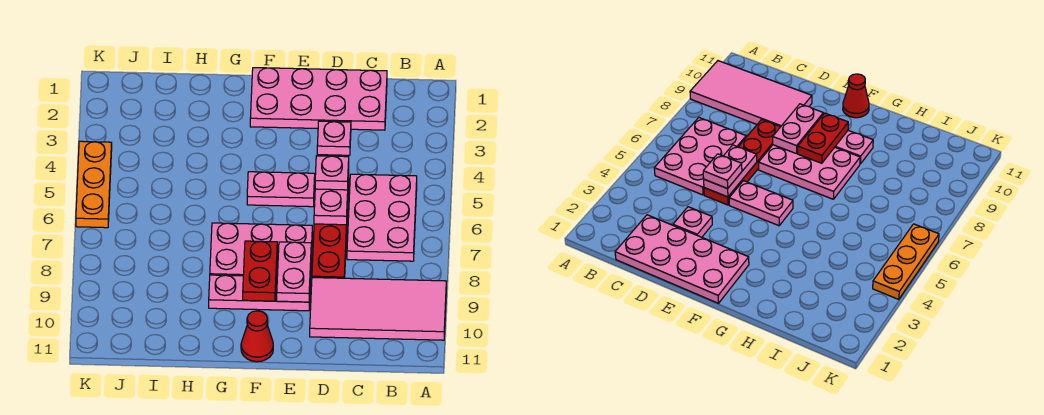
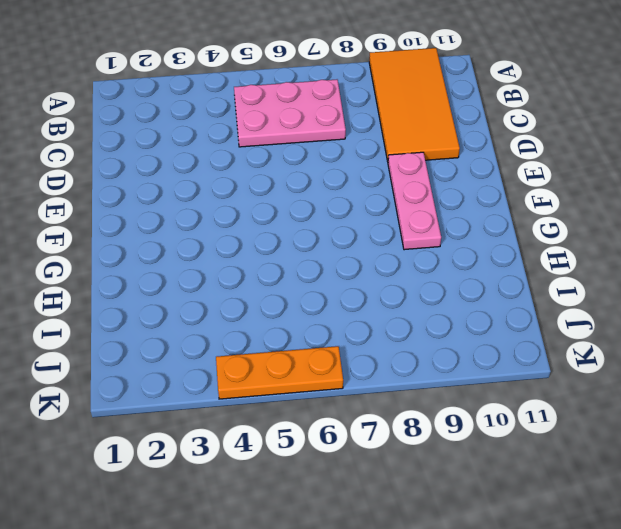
orange tile A9:D10 level 1 -> pink tile A9:D10 level 1
none -> pink plate C1:F2 level 1
none -> pink plate D3 level 1
none -> red plate D5:D8 level 1

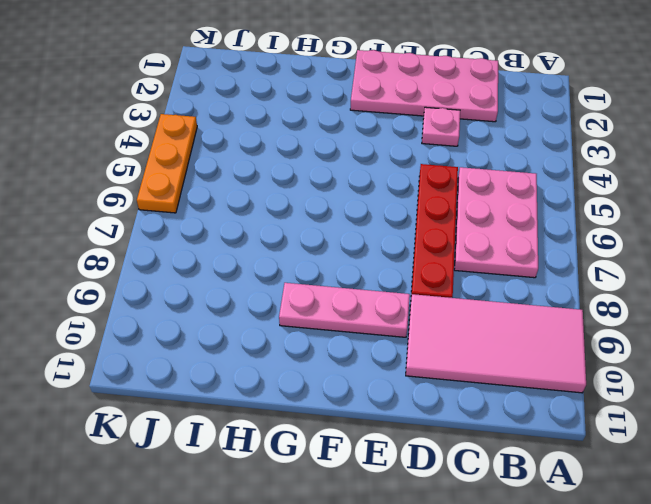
none -> pink plate E5:F5 level 1
none -> pink plate E7:G8 level 1
none -> red cone F11 level 1

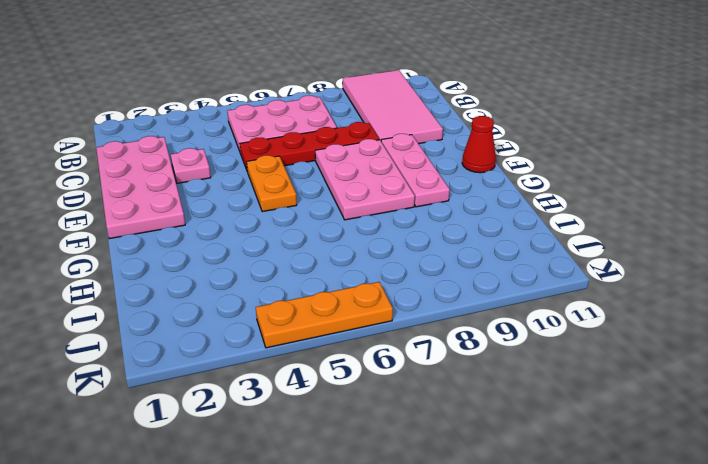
orange plate E5:F5 level 1 -> pink plate E5:F5 level 1
none -> pink plate D5:D6 level 2
none -> pink plate E8:E9 level 2
none -> red plate F8:F9 level 2

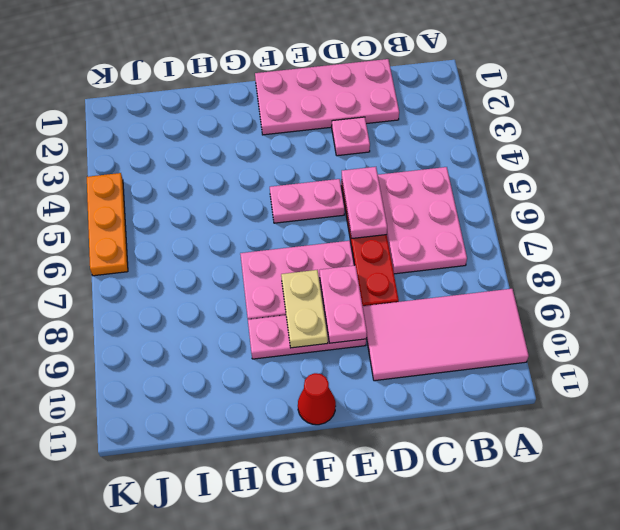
tan plate F8:F9 level 2 -> red plate F8:F9 level 2
none -> pink plate D5 level 3

